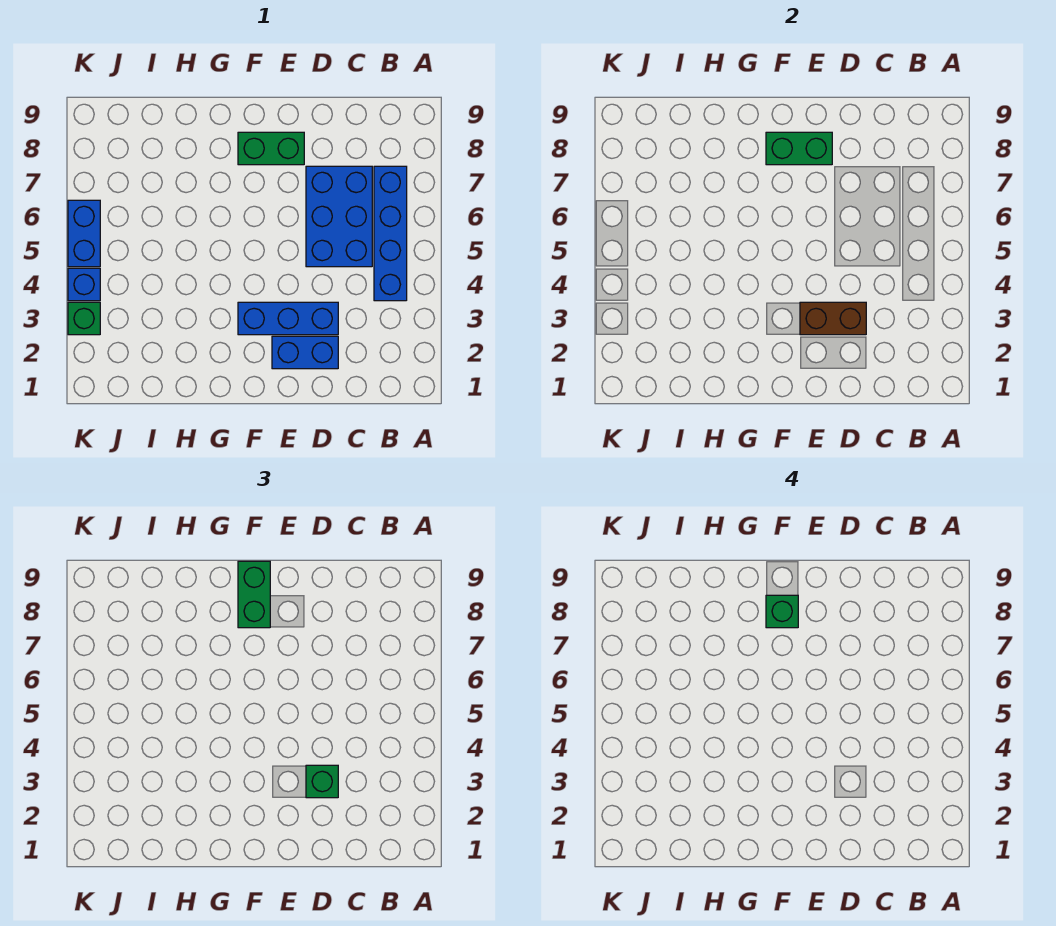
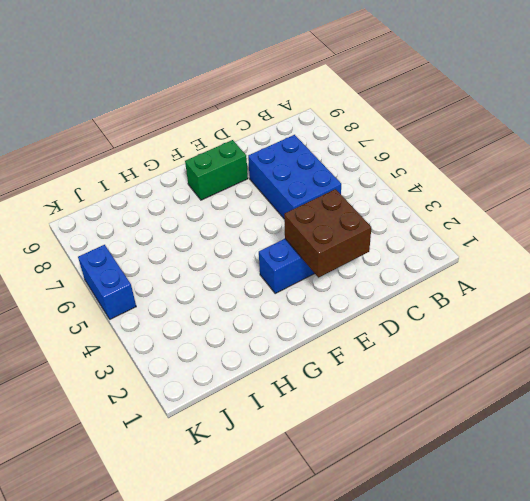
brown brick D2:E3 level 2 -> brown brick D3:E3 level 2
none -> blue brick B4:B7 level 1
none -> blue brick D2:E2 level 1
none -> green brick K3 level 1

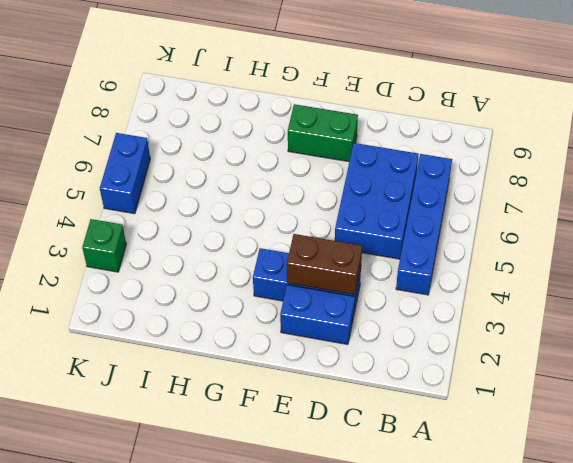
none -> blue brick K4 level 1
none -> green brick E8:F8 level 2
none -> green brick D3 level 3

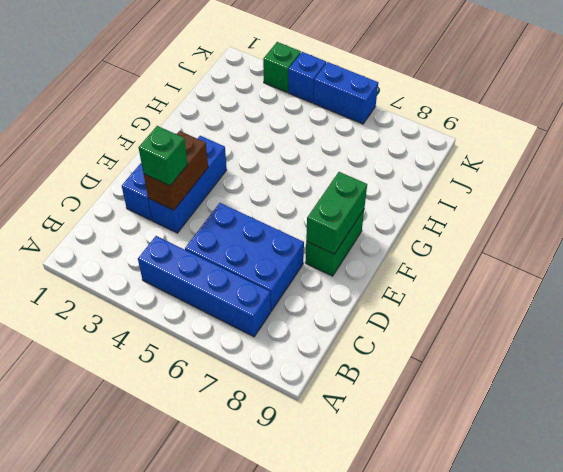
none -> green brick F8:F9 level 3
none -> green brick F8 level 4

